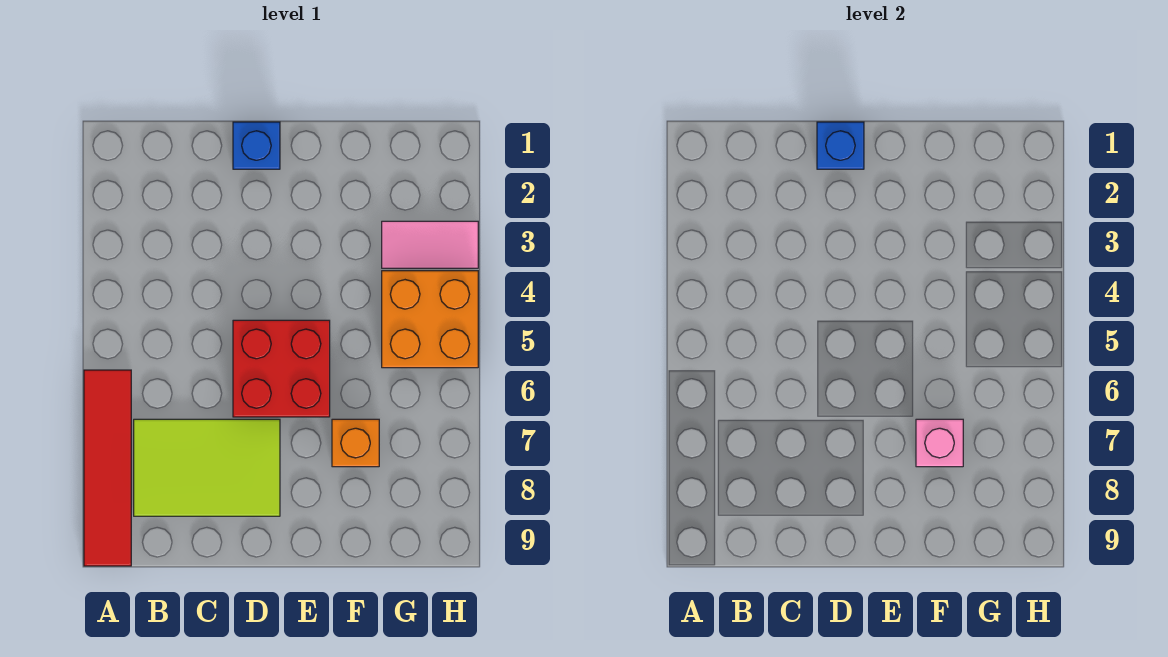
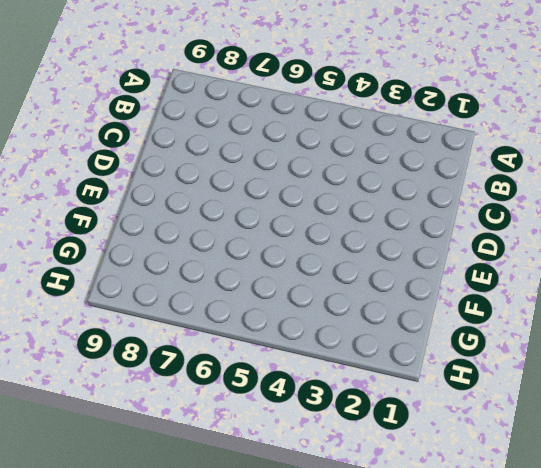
none -> red tile A6:A9 level 1
none -> lime tile B7:D8 level 1

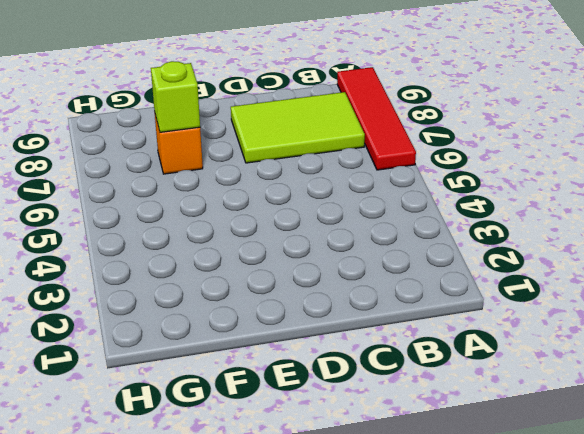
lime brick F7 level 2 -> pink brick F7 level 2
none -> blue brick D1 level 1
none -> red brick D5:E6 level 1

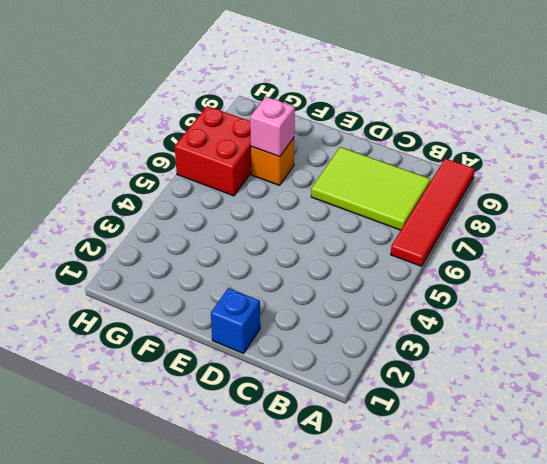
red brick G6:H7 level 1 -> red brick D5:E6 level 1
none -> pink tile G3:H3 level 1
none -> orange brick G4:H5 level 1

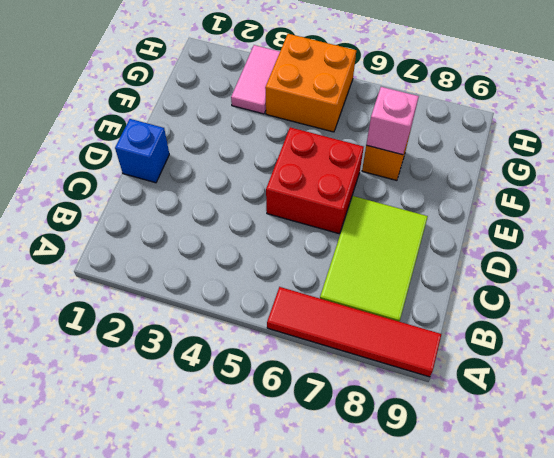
none -> blue brick D1 level 2

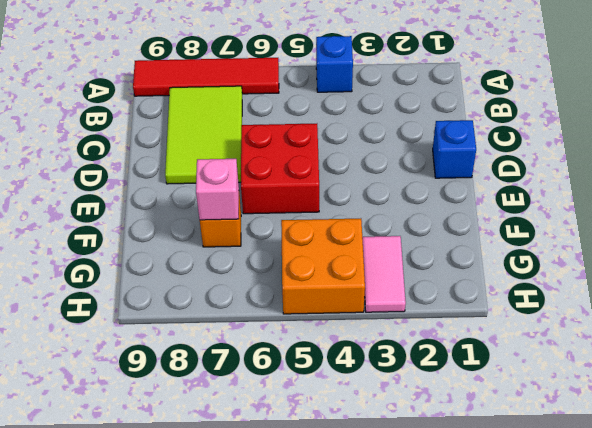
blue brick A4 level 1 -> blue brick D1 level 2

